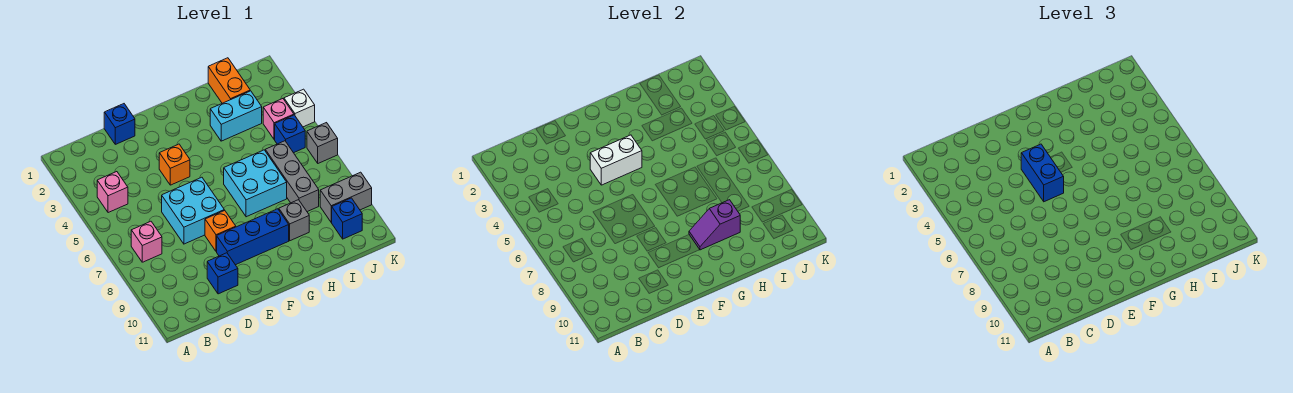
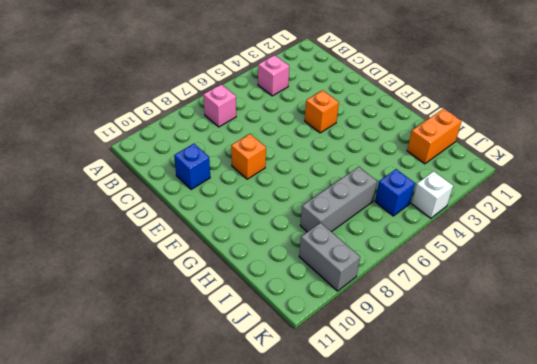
none -> blue brick D1 level 1
none -> cyan brick D6:E7 level 1
none -> blue brick E9:G9 level 1

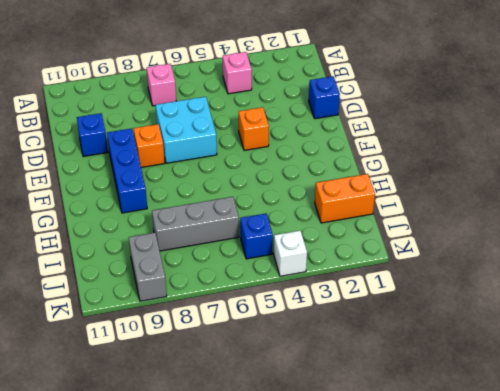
none -> cyan brick G6:H7 level 1
none -> cyan brick H3:I3 level 1
none -> grey brick H9 level 1

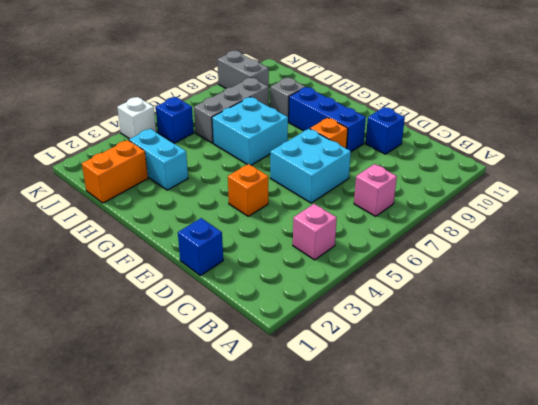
none -> pink brick J4 level 1
none -> blue brick J10 level 1
none -> grey brick K6 level 1

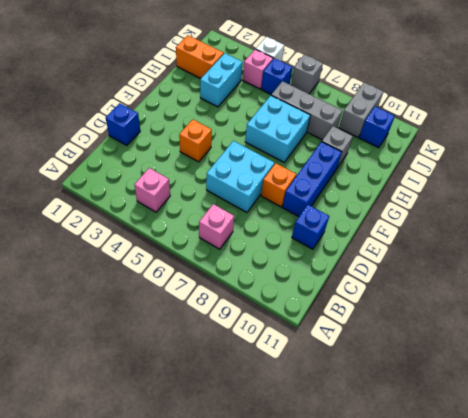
none -> white brick E4:F4 level 2
none -> purple slope G9:H9 level 2 top H
none -> blue brick E4:E5 level 3

